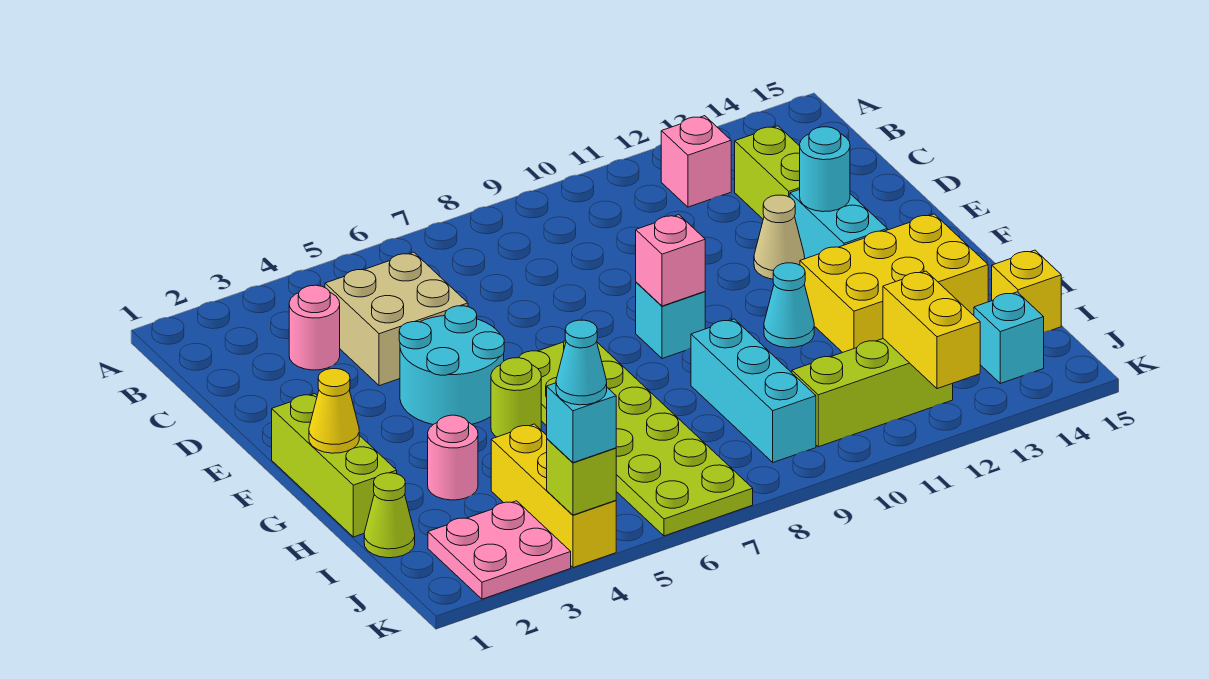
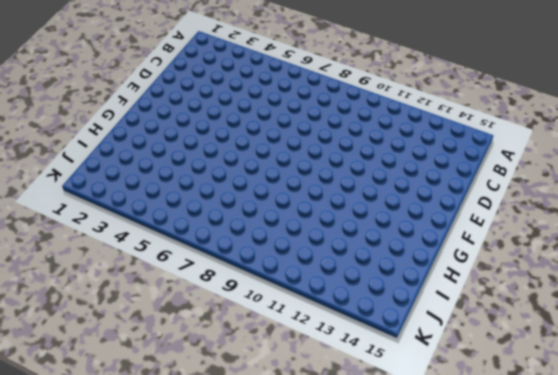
none -> pink brick B12 level 1
none -> pink round brick C3 level 1
none -> tan brick C4:D5 level 1

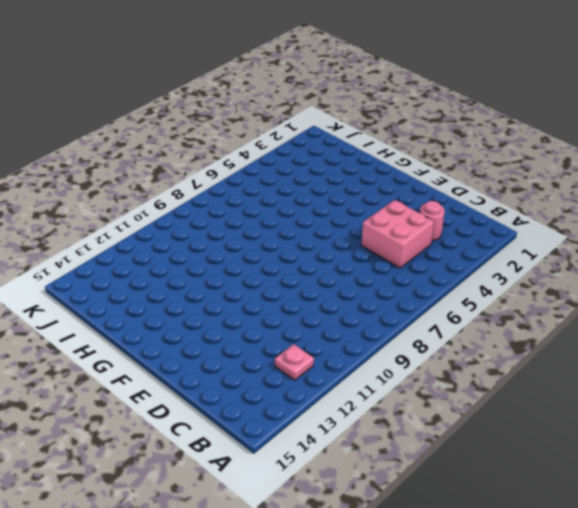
pink plate B12 level 1 -> pink brick B12 level 1
pink brick C4:D5 level 1 -> tan brick C4:D5 level 1
none -> lime brick C13:D13 level 1
none -> cyan round brick E4:F5 level 1
none -> tan cone E12 level 1

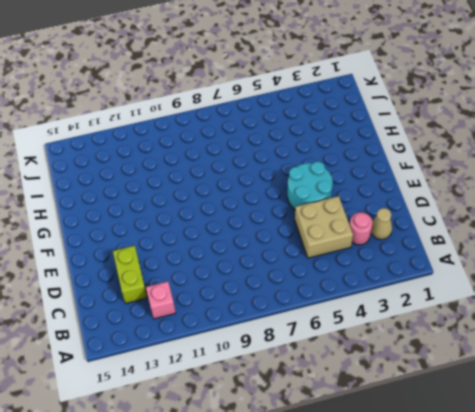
tan cone C2 level 1 -> tan cone E12 level 1
none -> cyan brick E13:F13 level 1
none -> lime brick F1:H1 level 1
none -> lime plate F6:K7 level 1

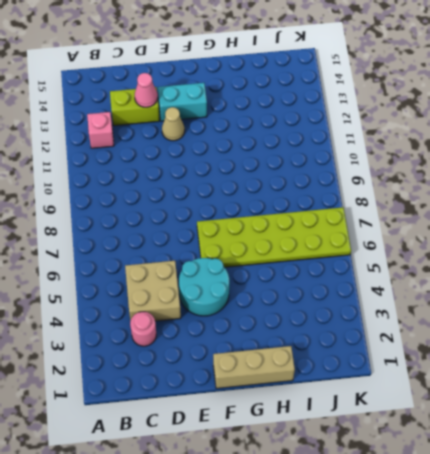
pink cone D13 level 2 -> none
tan brick F1:H1 level 1 -> lime brick F1:H1 level 1
none -> cyan brick F9 level 1
none -> lime round brick G5 level 1
none -> cyan cone G11 level 1

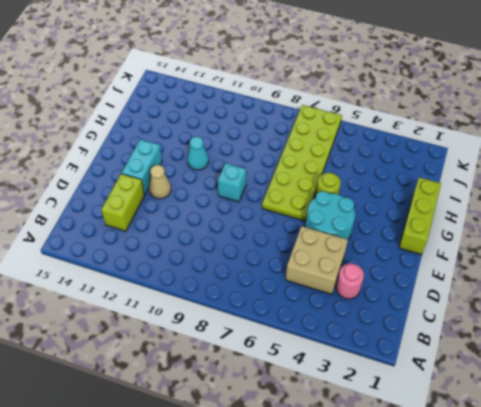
none -> pink brick B12 level 1
none -> yellow brick G12:H14 level 1
none -> pink round brick H3 level 1

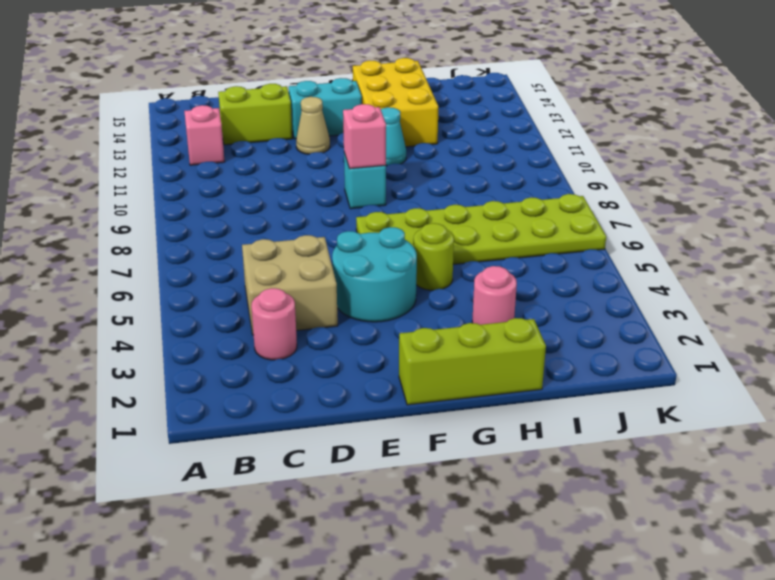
none -> cyan brick H9:J9 level 1
none -> lime cone I1 level 1
none -> yellow brick I4:K4 level 1

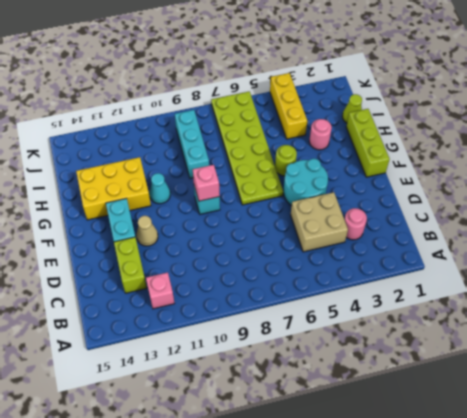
none -> yellow brick I15 level 1
none -> pink plate J2:K3 level 1
none -> lime brick J10:J12 level 1

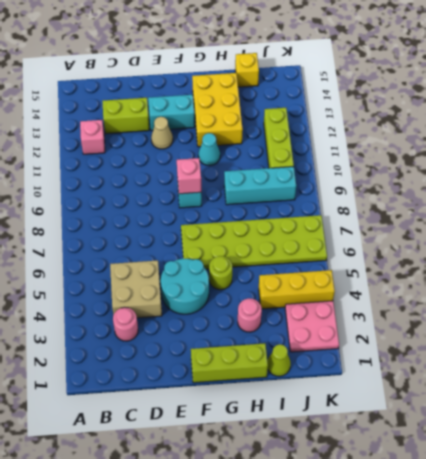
none -> cyan brick J14 level 1
none -> cyan round brick E13 level 2
none -> yellow cone G1 level 2

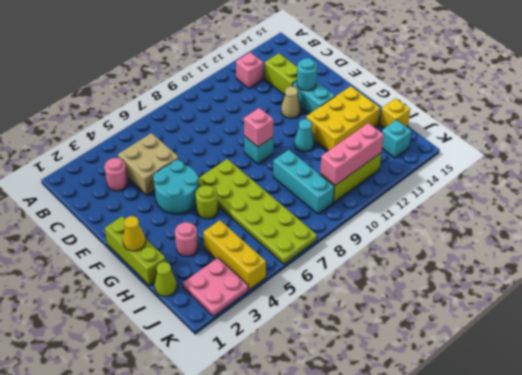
pink brick J10:J12 level 2 -> yellow brick J12:K12 level 2
none -> lime brick K4 level 2
none -> cyan brick K4 level 3
none -> cyan cone K4 level 4

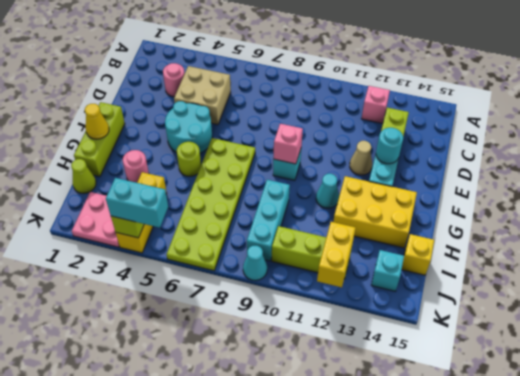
cyan brick K4:K5 level 3 -> cyan brick K4 level 3
cyan cone K9 level 1 -> cyan cone K4 level 4

